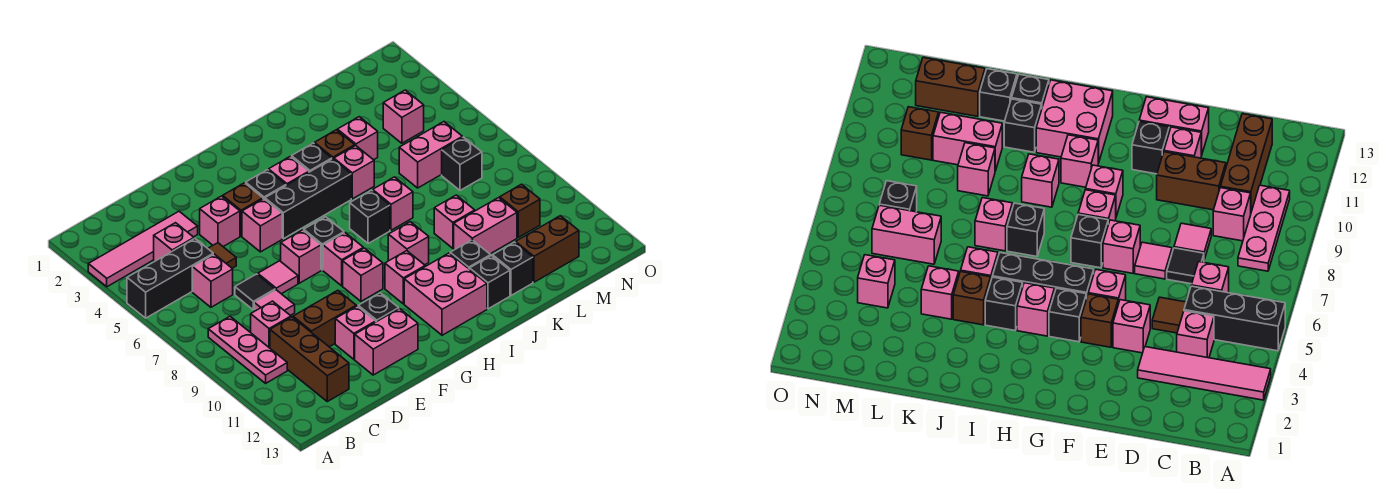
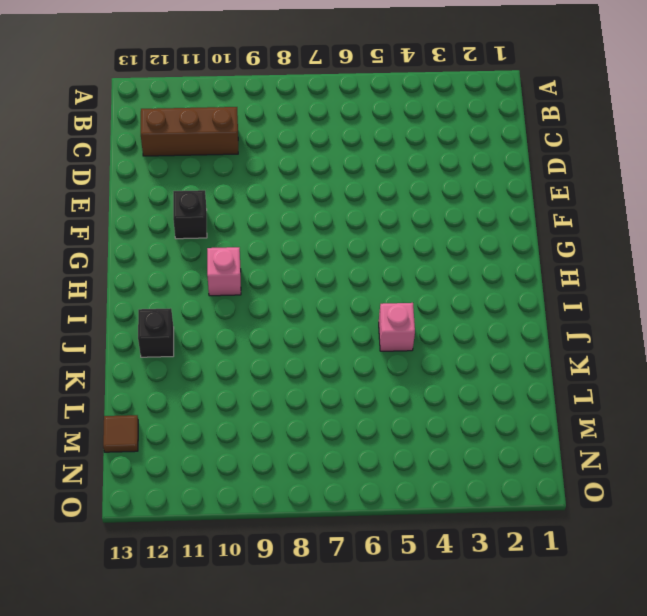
brown tile M13 level 1 -> brown tile D5 level 1
none -> pink tile A3:D3 level 1
none -> black brick A5:C5 level 1
none -> pink plate B8:B10 level 1
none -> pink brick C4 level 1

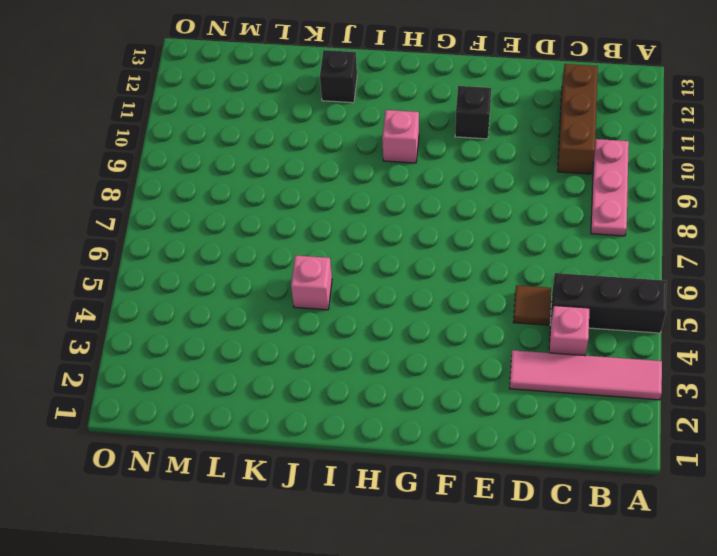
none -> pink brick C6 level 1
none -> pink brick C9 level 1
none -> black tile D7 level 1
none -> pink tile D8 level 1

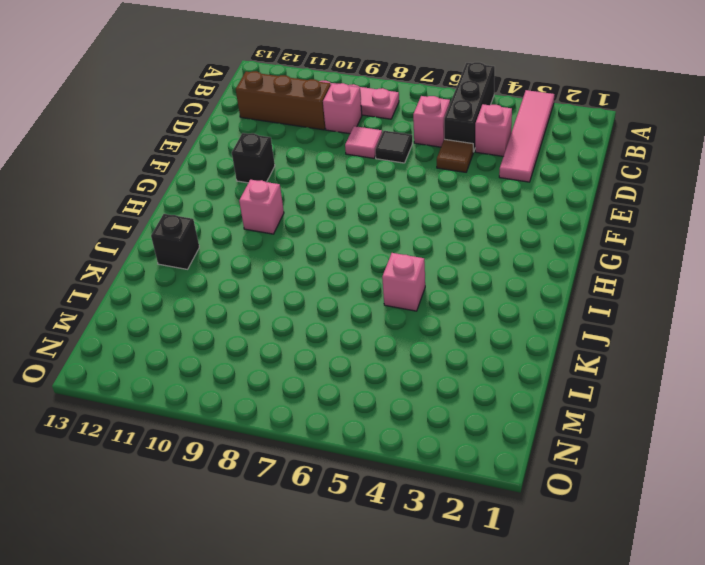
none -> brown brick D10:E10 level 1
none -> pink brick E4 level 1
none -> pink tile E7 level 1
none -> pink brick E11 level 1

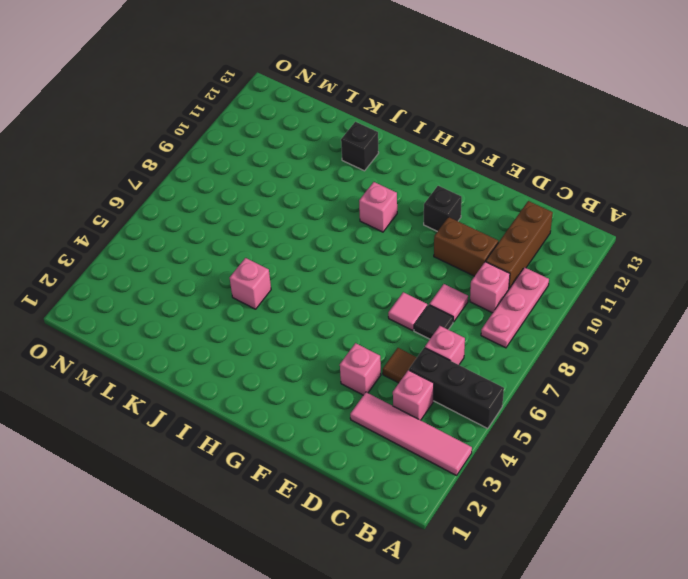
none -> pink brick E11 level 1
none -> pink brick E12:F12 level 1
none -> brown brick F4 level 1
none -> pink brick F5 level 1

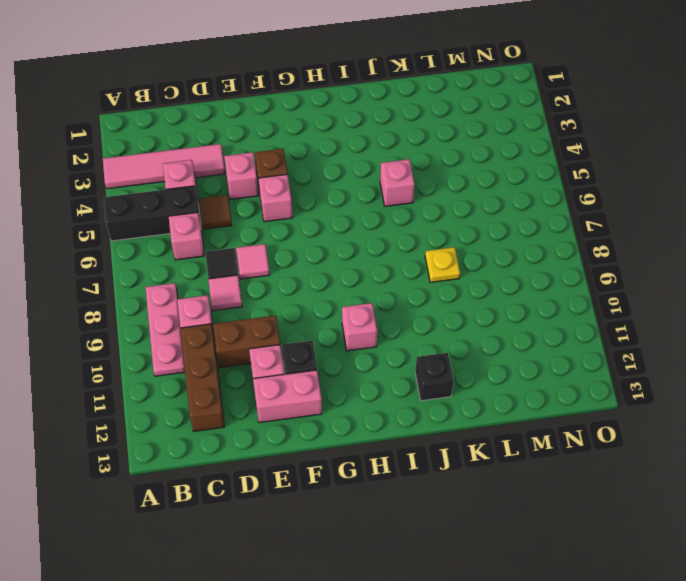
yellow plate K8 level 1 -> none
none -> pink brick F7 level 1
none -> black brick G4 level 1
none -> black brick G5:I5 level 1
none -> black brick G7 level 1

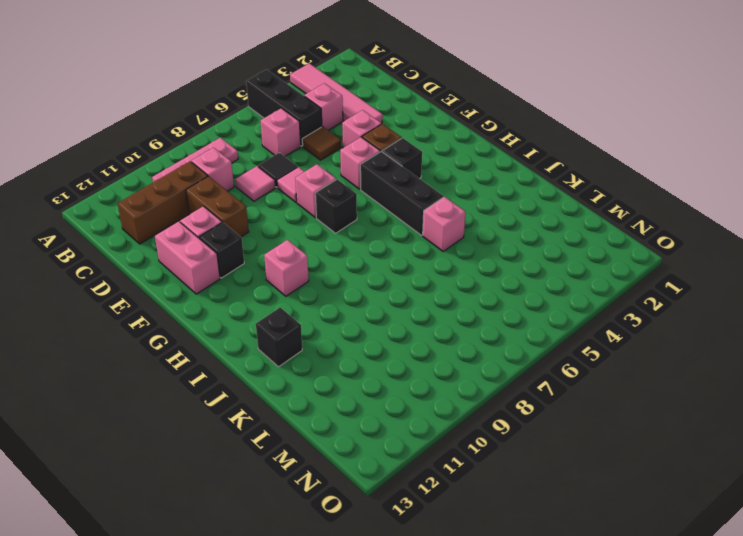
none -> pink brick G8 level 1
none -> pink brick G9 level 1
none -> pink brick H4 level 1
none -> pink brick H11:I12 level 1

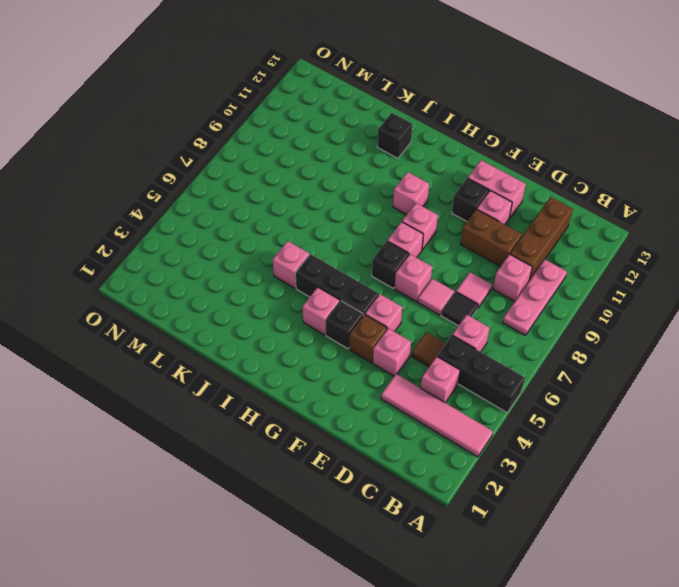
none -> pink brick H11:I12 level 1
none -> black brick I4 level 1
none -> black brick I7 level 1
none -> pink brick I9 level 1

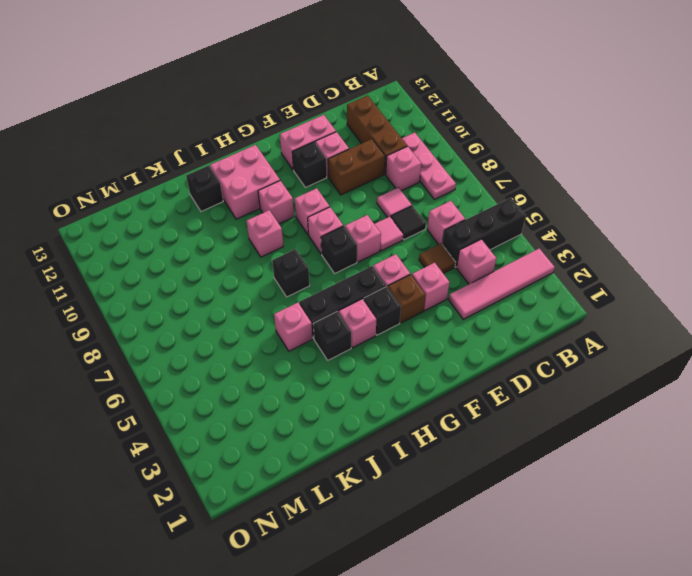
none -> brown brick J4 level 1
none -> pink brick J7 level 1
none -> black brick J11 level 1
none -> pink brick K4 level 1

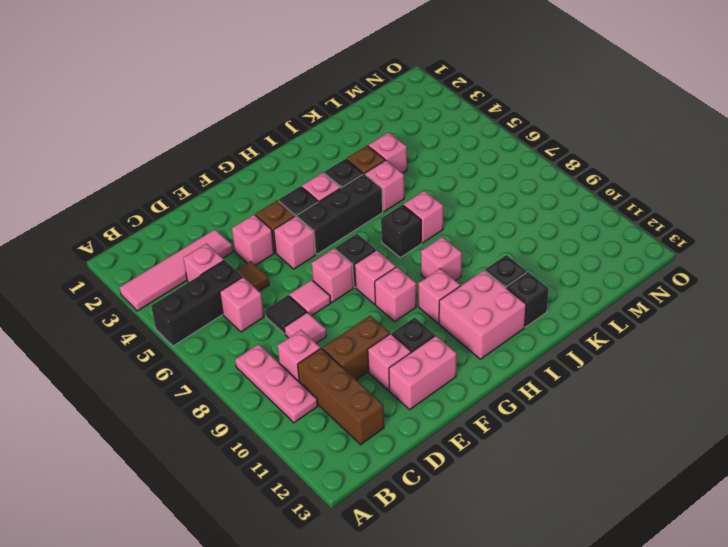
none -> pink brick K9 level 1
none -> pink brick K10:L10 level 1
none -> black brick K12 level 1
none -> pink brick L6:M6 level 1

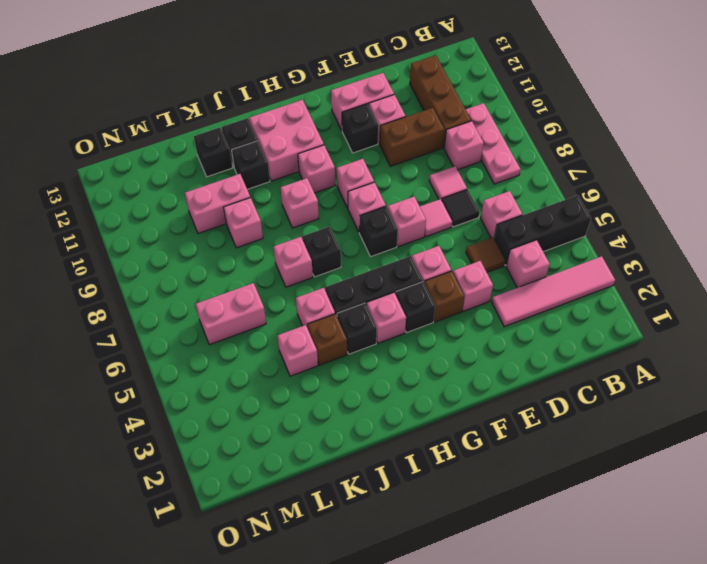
none -> brown brick L12:M12 level 1
none -> pink brick M4 level 1
none -> black brick M7 level 1
none -> brown brick M10 level 1

